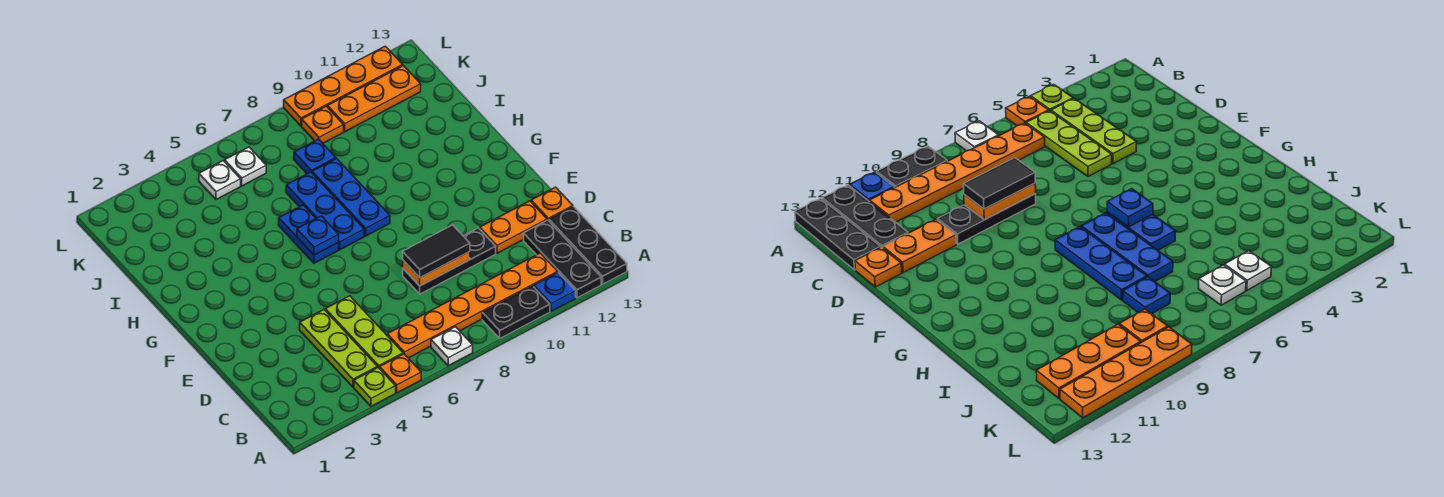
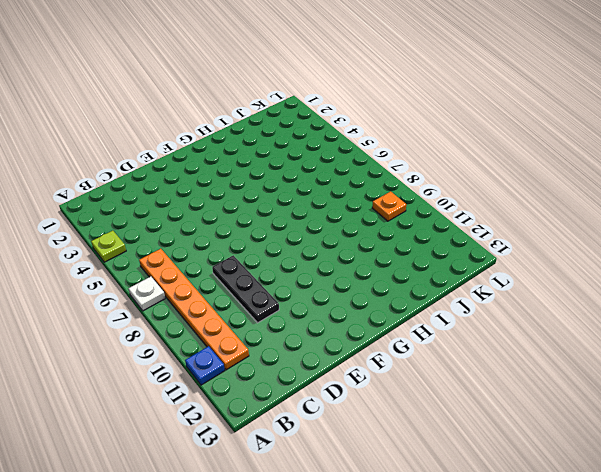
none -> orange plate A5 level 1
none -> black plate A9:A10 level 1
none -> black plate A12:C12 level 1

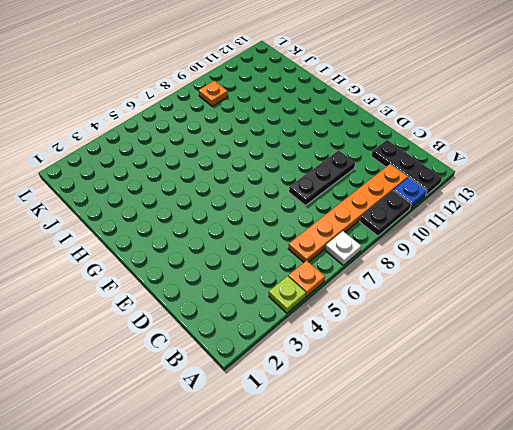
none -> black plate A13:C13 level 1
none -> lime plate B4:D4 level 1
none -> lime plate B5:D5 level 1

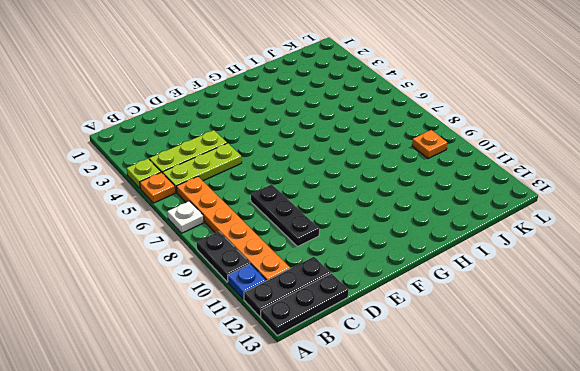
none -> orange plate D11:D12 level 1
none -> orange plate D13 level 1
none -> blue plate G6:H6 level 1

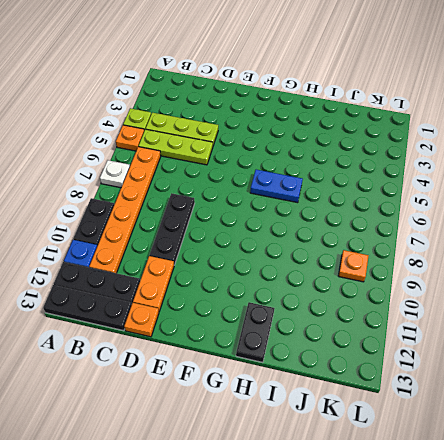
black plate H12:H13 level 1 -> none
none -> blue plate G7:I7 level 1
none -> blue plate G8:I8 level 1
none -> blue plate J8 level 1

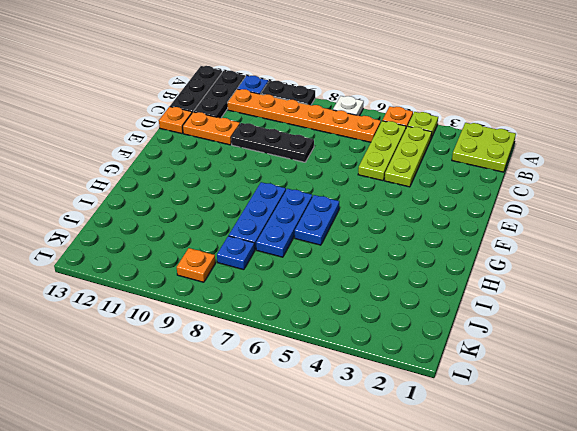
lime plate A1:B2 level 1 -> none
none -> white plate K5 level 1
none -> white plate K6 level 1
none -> orange plate K10:K12 level 1

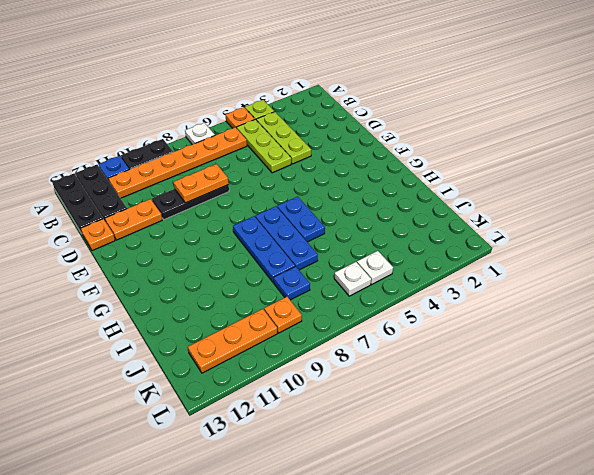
none -> orange plate L9:L12 level 1
none -> blue plate G6 level 2
none -> black tile D8:D9 level 3

